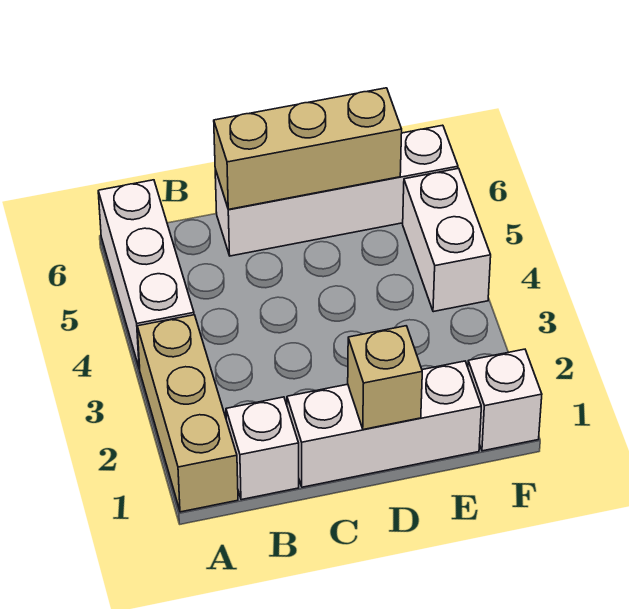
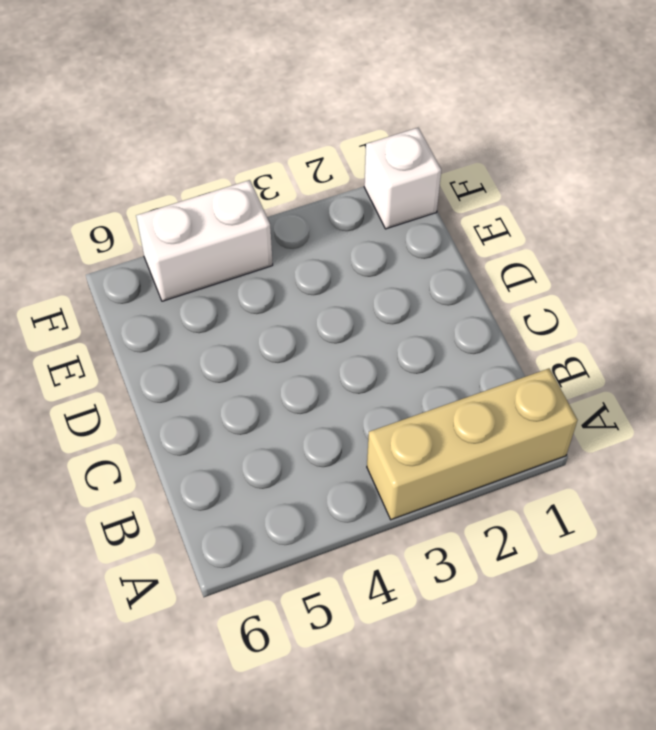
none -> white brick A4:A6 level 1
none -> white brick B1 level 1

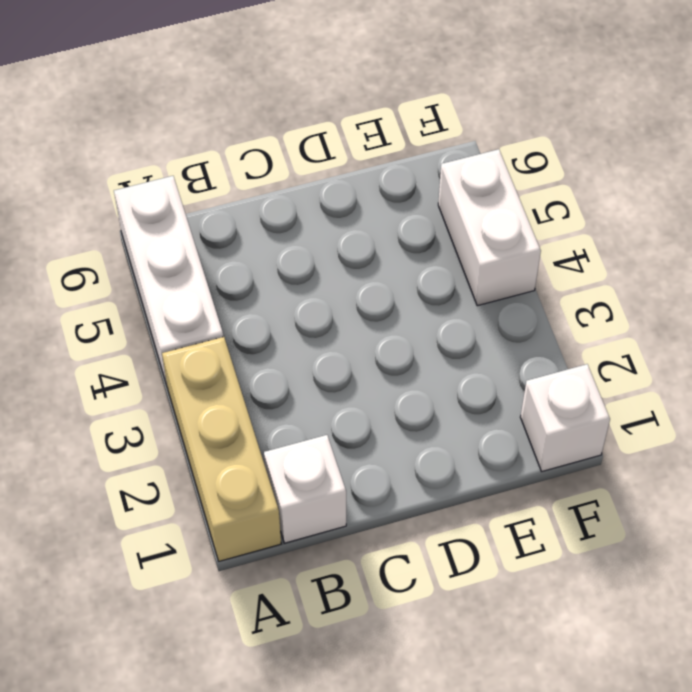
none -> white brick C1:E1 level 1
none -> white brick C6:F6 level 1

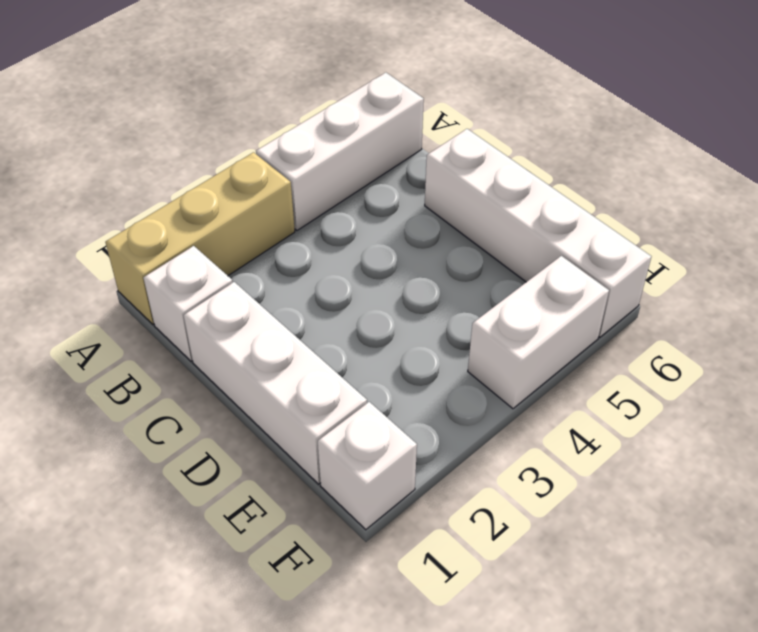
none -> tan brick C6:E6 level 2
none -> tan brick D1 level 2

